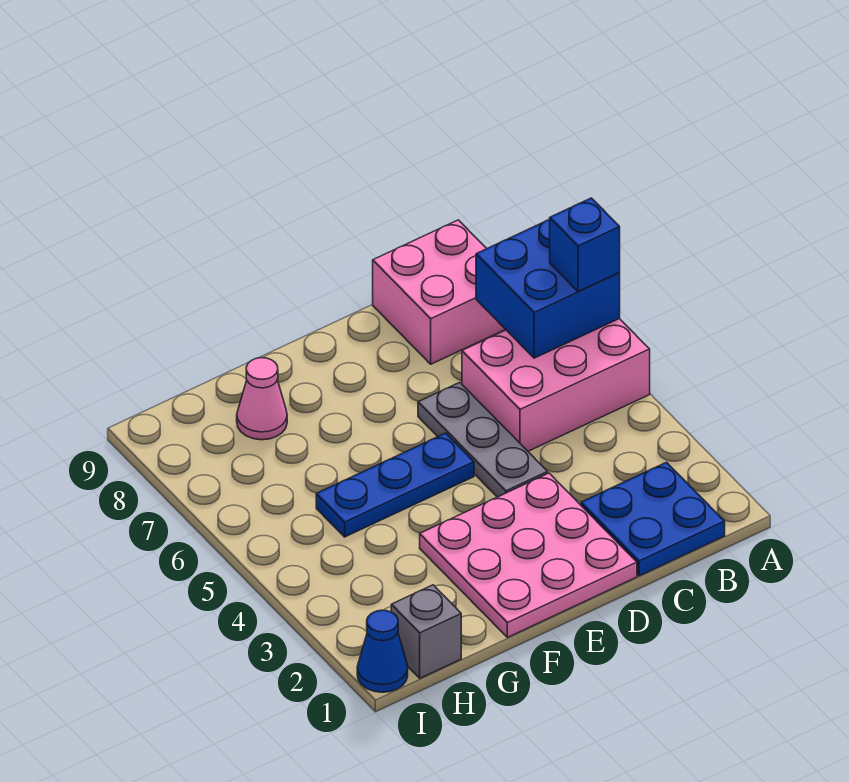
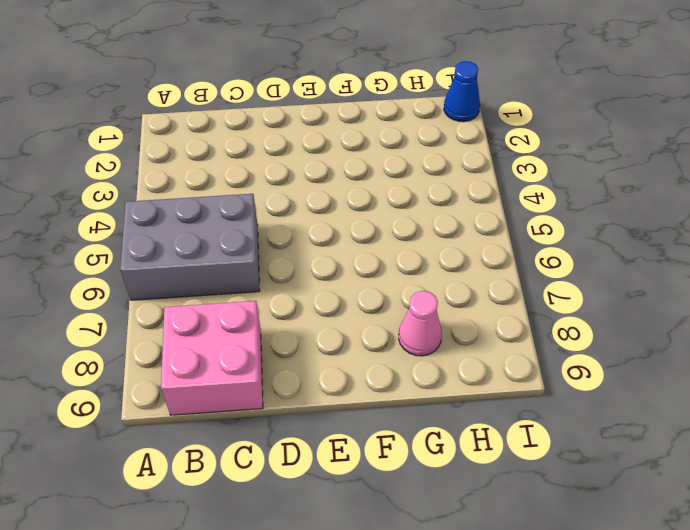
grey brick A5:C6 level 1 -> pink brick A5:C6 level 1
none -> blue plate B1:C2 level 1
none -> pink plate D1:F3 level 1

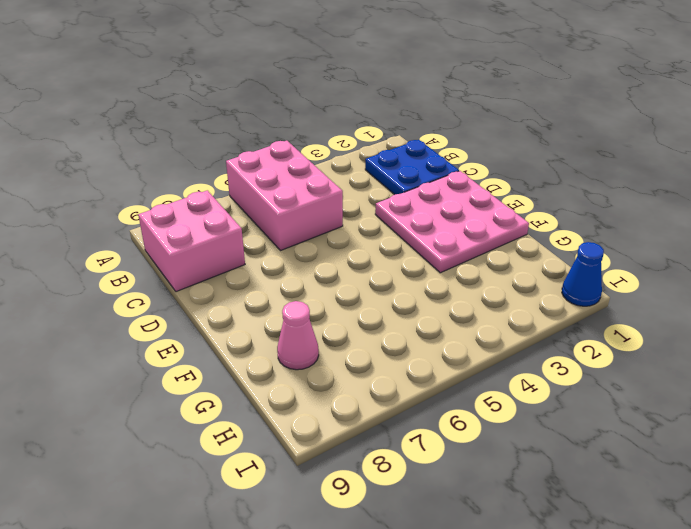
none -> grey plate D4:D6 level 1
none -> blue plate E5:G5 level 1

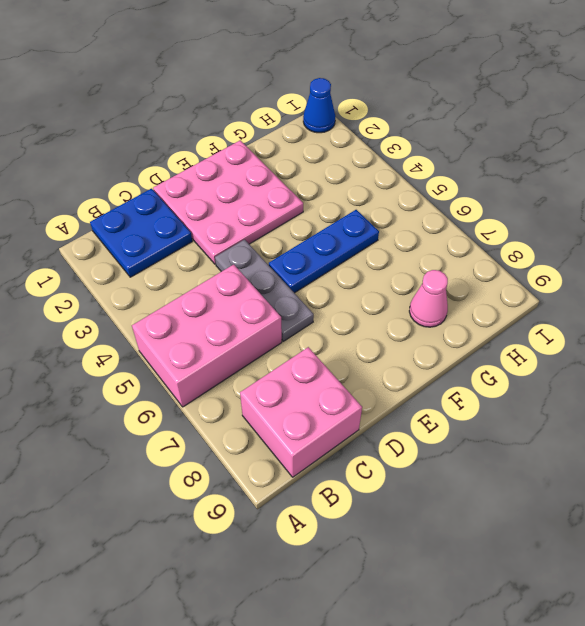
none -> grey brick H1 level 1
none -> blue brick A6:B7 level 2

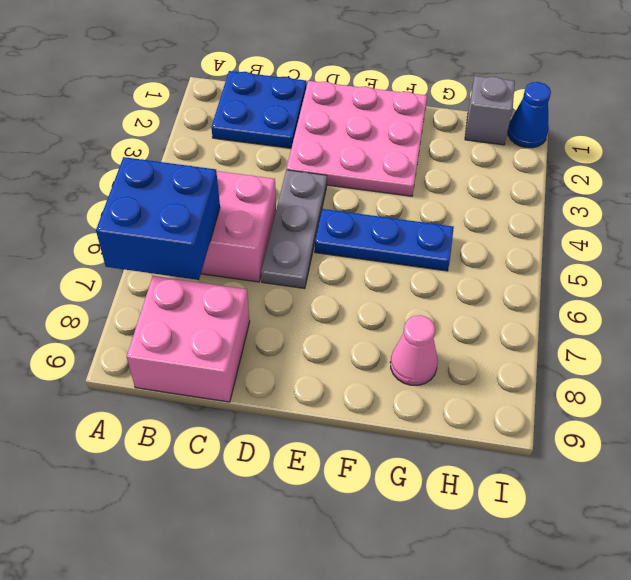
none -> blue brick A6 level 3

